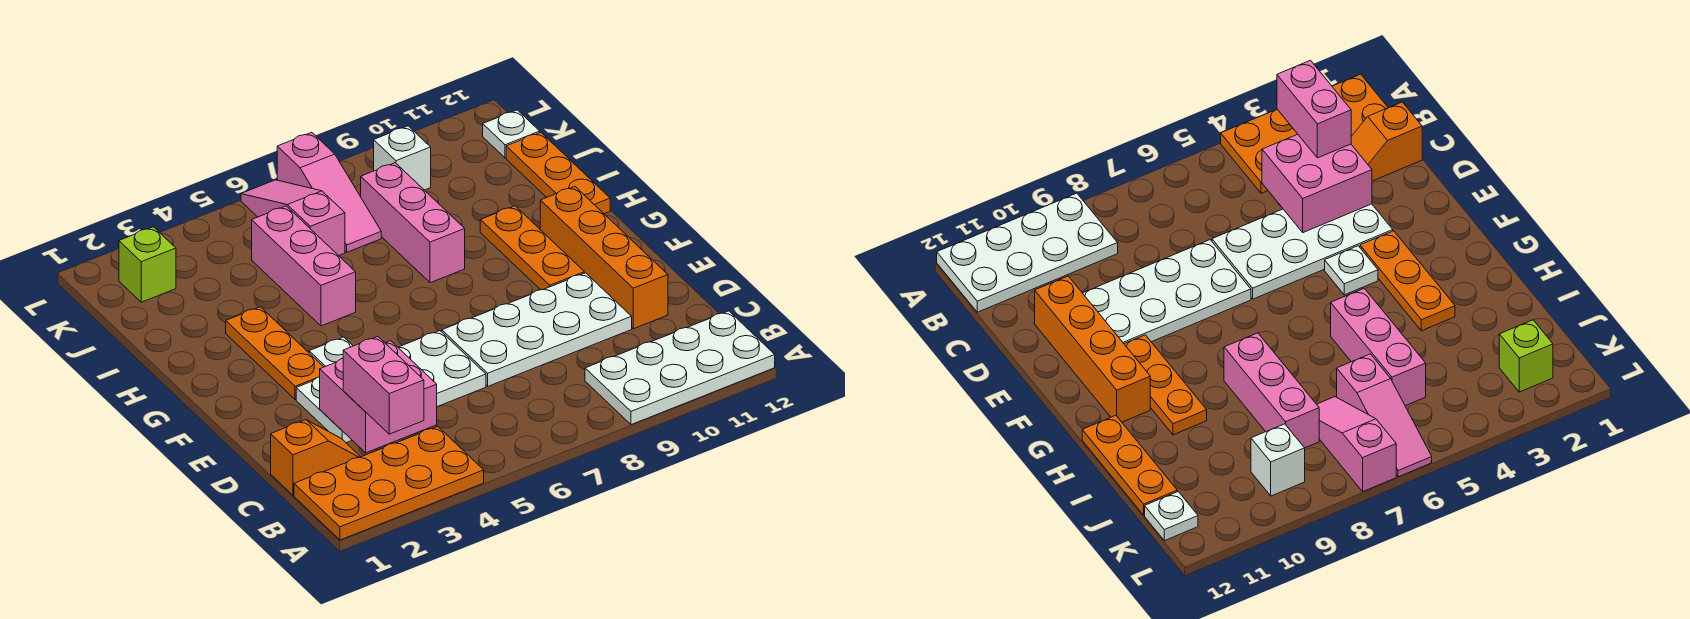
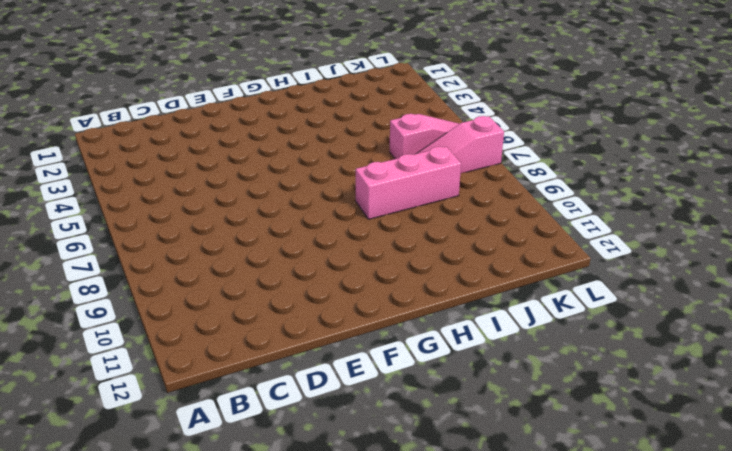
none -> orange plate A1:B4 level 1
none -> white plate A9:B12 level 1
none -> orange slope C1:C2 level 1 top 1

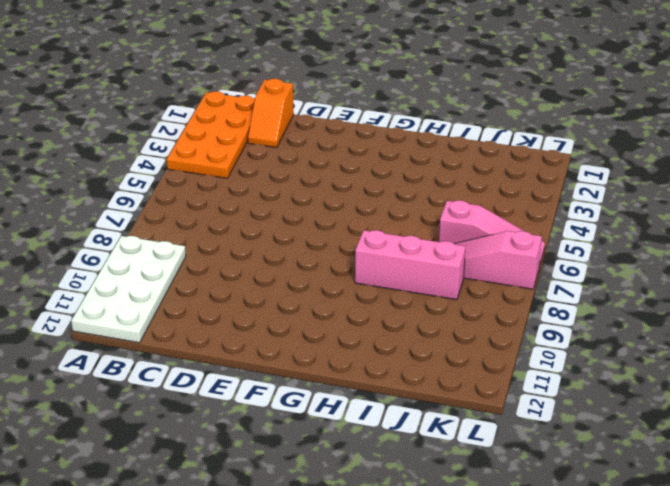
none -> white plate D3:E6 level 1
none -> white plate D7:E10 level 1
none -> orange brick D11:G11 level 1

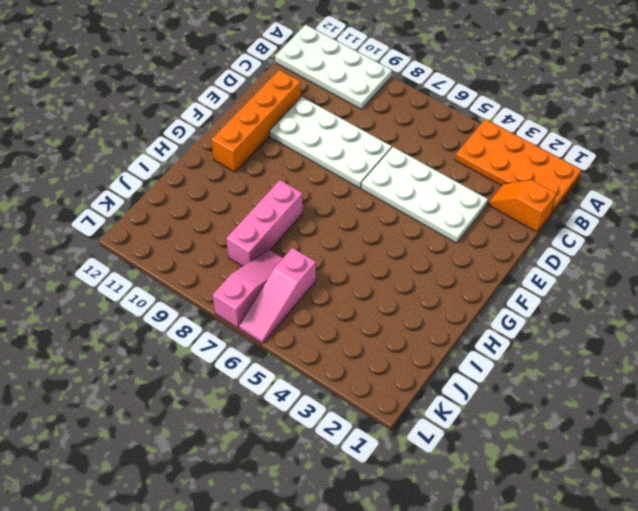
none -> orange plate F3:H3 level 1
none -> white plate F4 level 1
none -> orange plate F10:H10 level 1

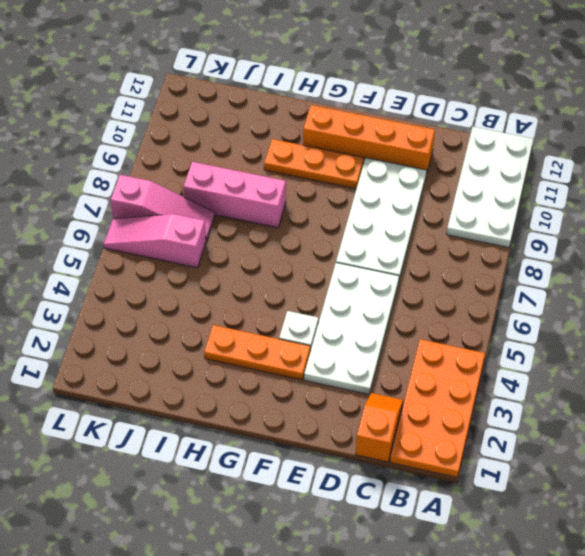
none -> pink brick H5:J5 level 1
none -> orange plate H12:J12 level 1
none -> lime brick K2 level 1

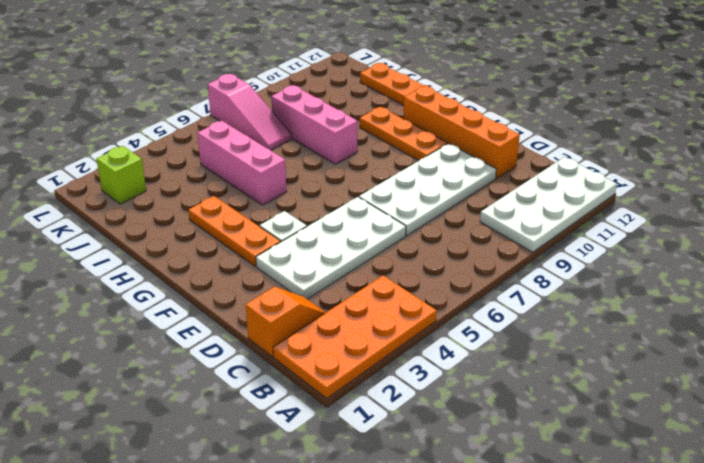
none -> pink slope J6:L6 level 1 top J
none -> white brick K9 level 1
none -> white plate K12 level 1

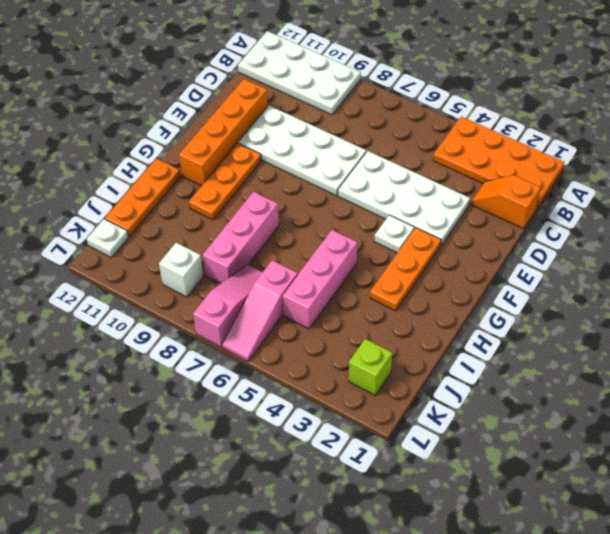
none -> pink brick C3:D4 level 2
none -> pink brick B3:C3 level 3

